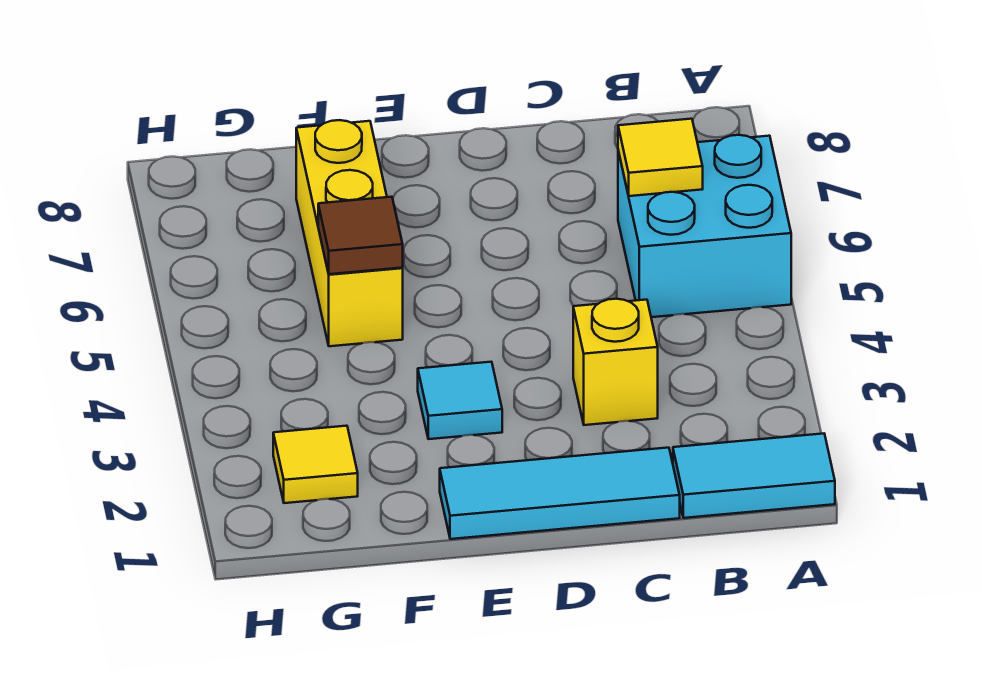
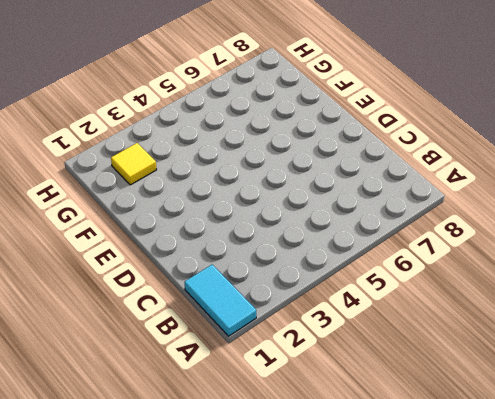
none -> cyan brick A5:B6 level 1
none -> cyan tile C1:E1 level 1

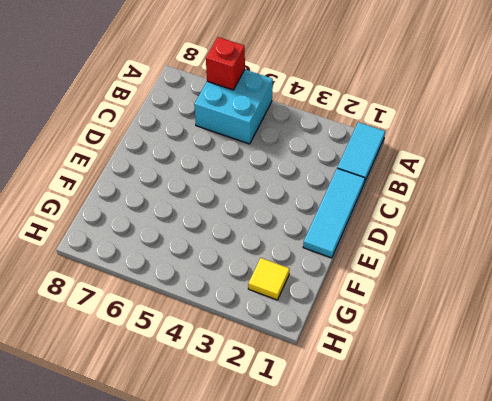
red brick A6 level 2 -> none
none -> yellow brick C3 level 1
none -> cyan tile E3 level 1

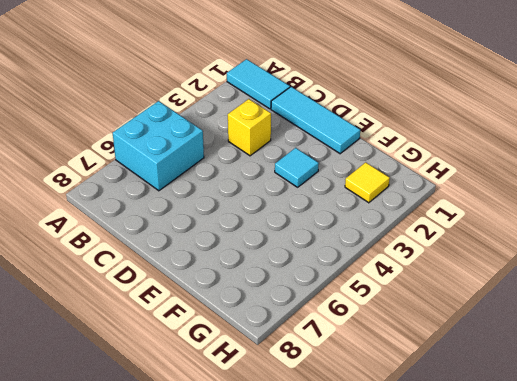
none -> yellow brick F5:F7 level 1
none -> yellow tile B6 level 2

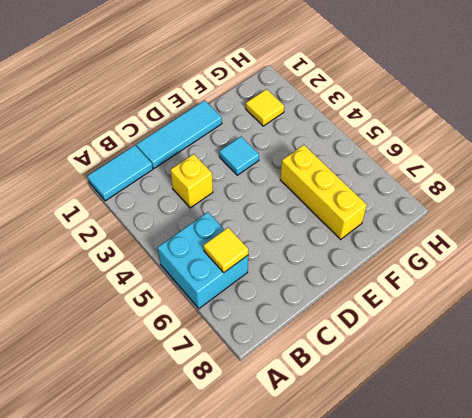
none -> brown tile F5 level 2

